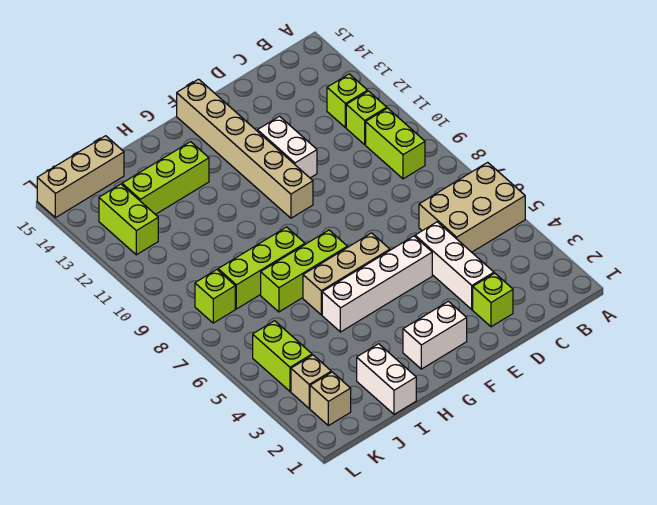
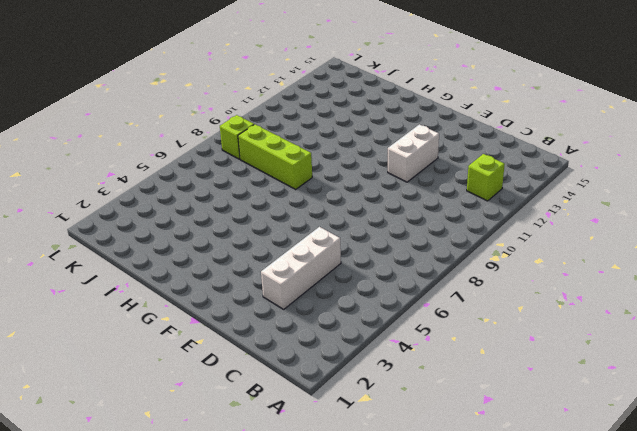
none -> tan brick A5:C6 level 1
none -> lime brick B9:B10 level 1
none -> lime brick B11 level 1

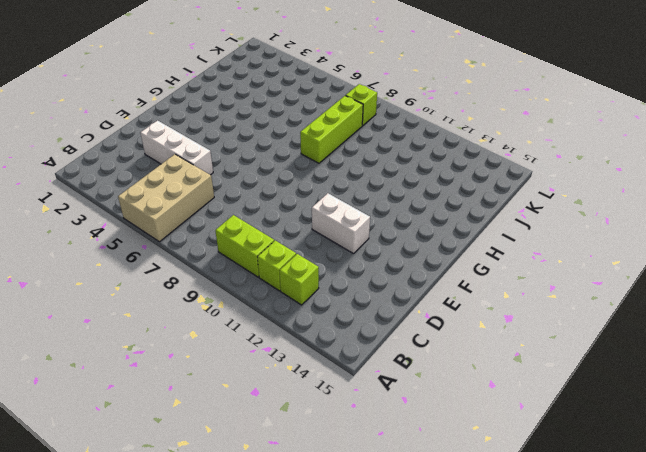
none -> lime brick D2 level 1
none -> white brick E5:H5 level 1
none -> white brick F2:G2 level 1

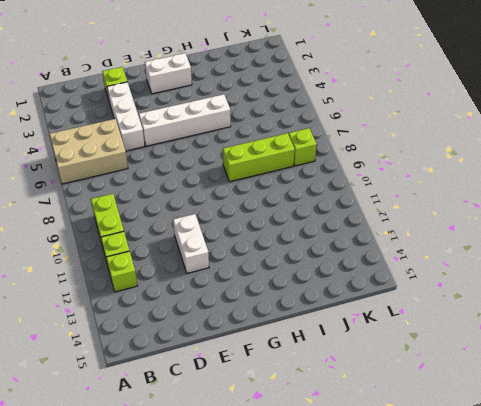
none -> tan brick F6:H6 level 1
none -> tan brick F10:F15 level 1
none -> lime brick G7:I7 level 1

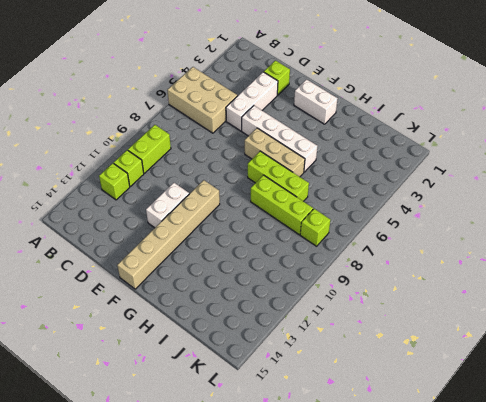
none -> lime brick H13:J13 level 1
none -> white brick I1:I2 level 1
none -> tan brick J15:L15 level 1

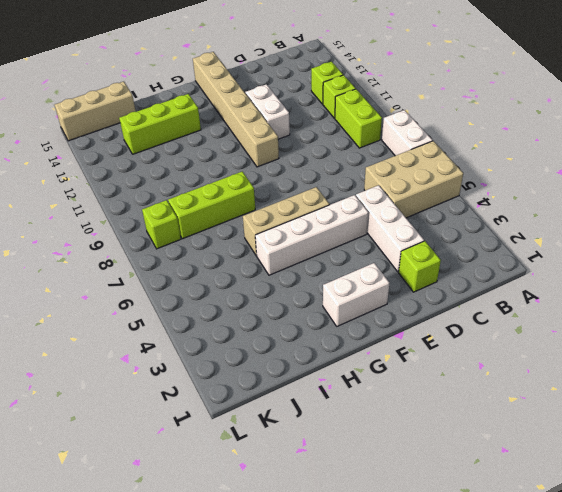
white brick A7:A8 level 1 -> white brick I1:I2 level 1
none -> lime brick G7:I7 level 1
none -> tan brick K2 level 1
none -> tan brick K3 level 1

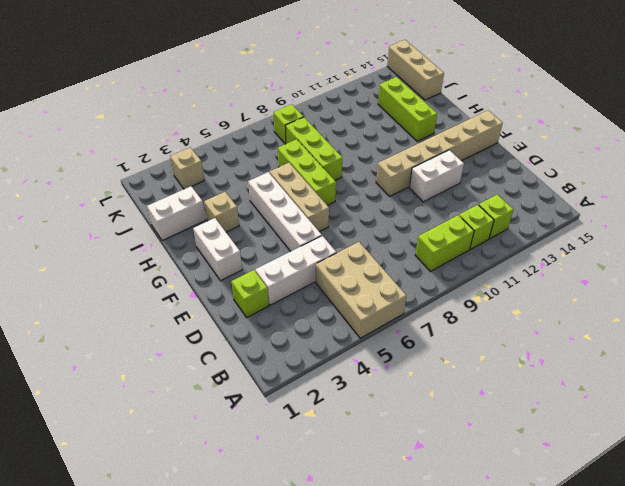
tan brick H3 level 1 -> tan brick K2 level 1
none -> lime brick K4:K5 level 1
none -> lime brick K12:K13 level 1

